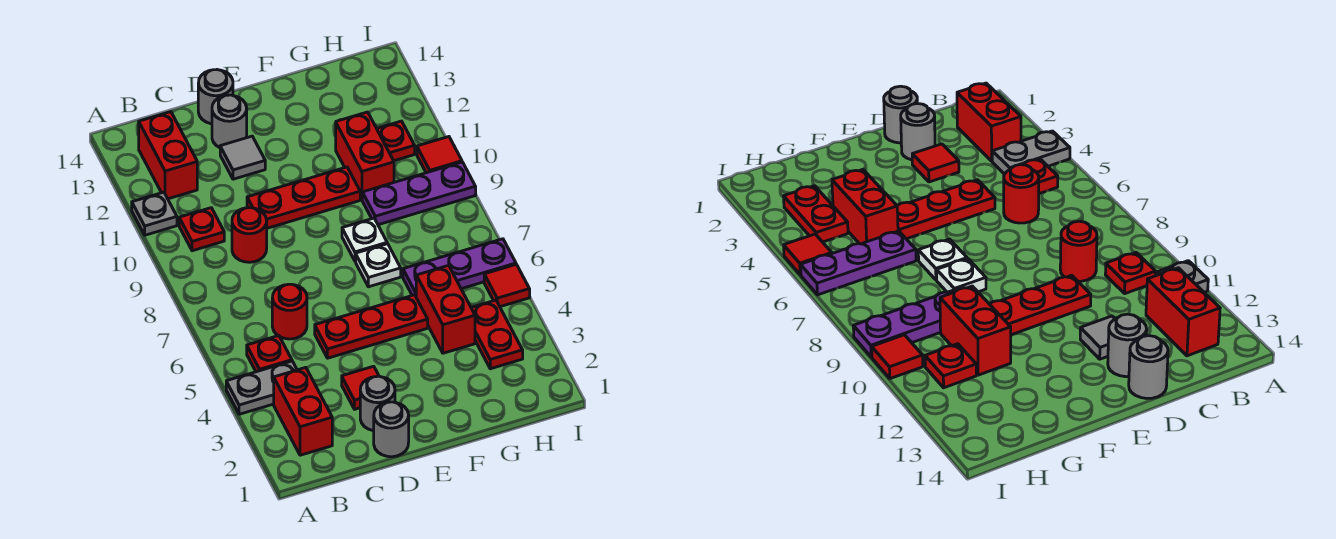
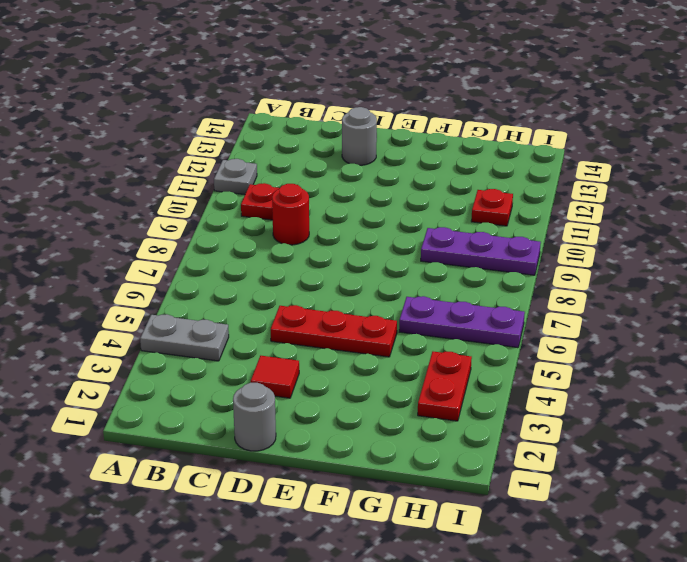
none -> red brick B2:B3 level 1
none -> red plate B5 level 1
none -> red brick B12:B13 level 1

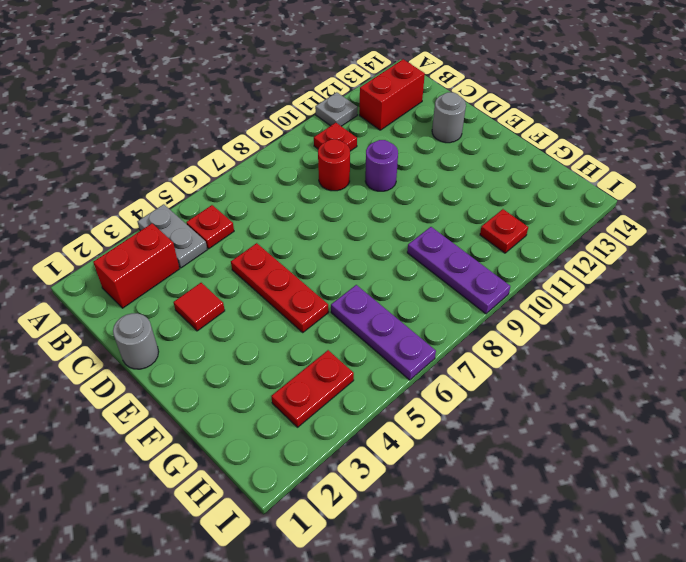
purple round brick D10 level 1 -> red plate D10:F10 level 1
none -> red round brick C6 level 1
none -> grey round brick D2 level 1
none -> grey tile D12 level 1

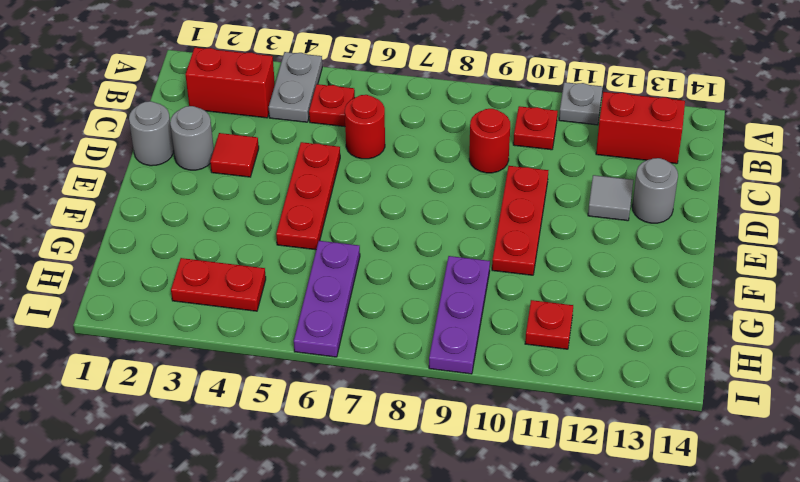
none -> grey round brick D14 level 1
none -> white plate F7 level 1
none -> white plate F8 level 1

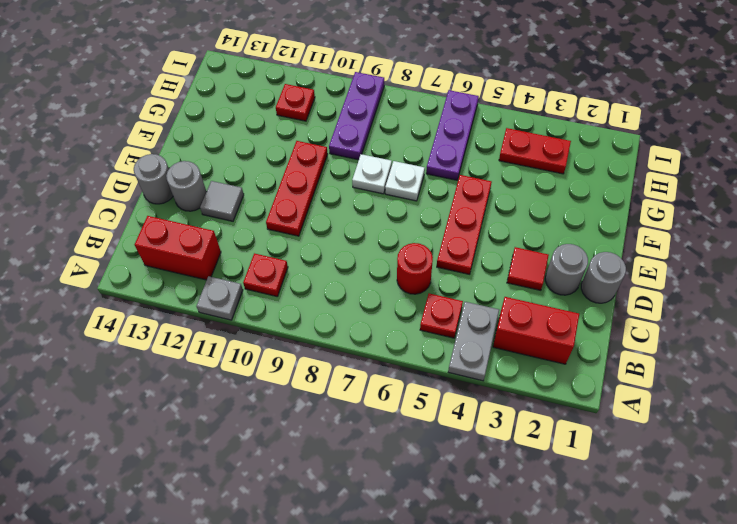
none -> red round brick C9 level 1
none -> red brick G4:G5 level 1
none -> red brick G10:G11 level 1

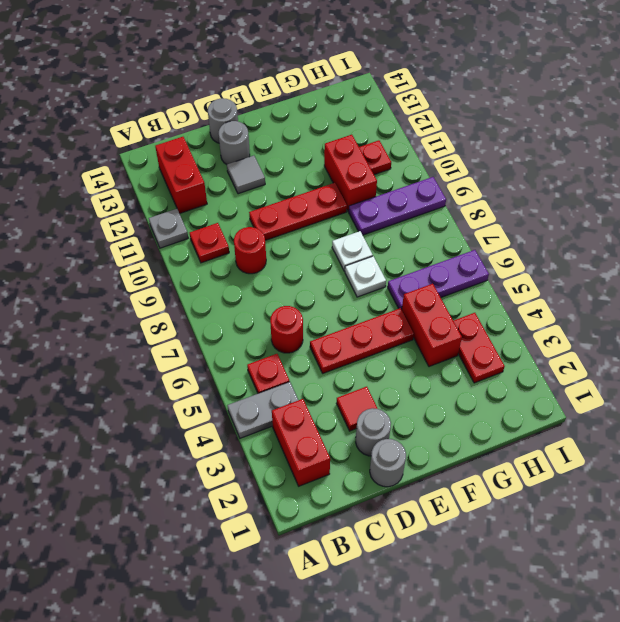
none -> red tile I5 level 1
none -> red tile I10 level 1

